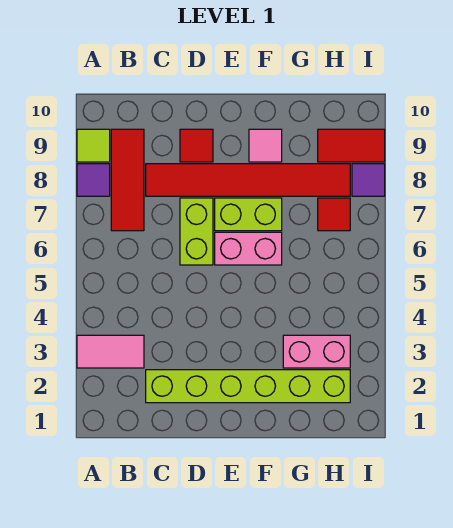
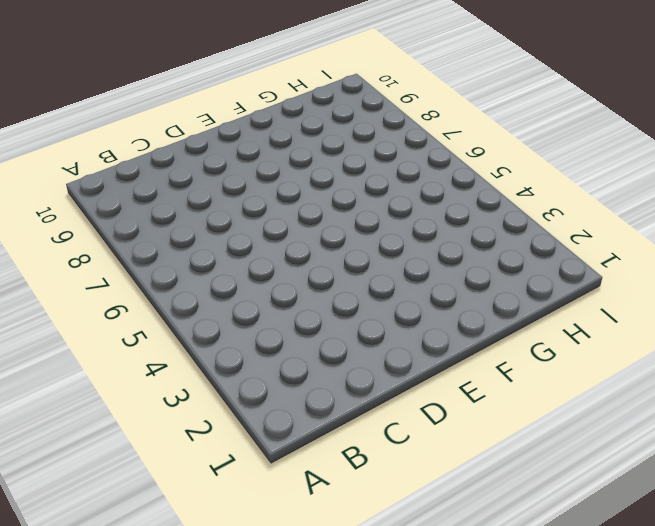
none -> pink tile A3:B3 level 1
none -> purple tile A8 level 1
none -> lime tile A9 level 1

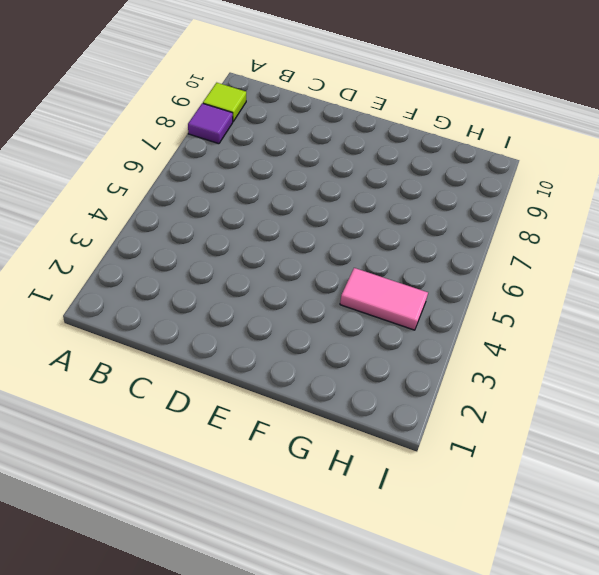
pink tile G4:H4 level 1 -> pink tile A3:B3 level 1
none -> red tile B7:B9 level 1
none -> lime brick C2:H2 level 1
none -> red tile C8:H8 level 1

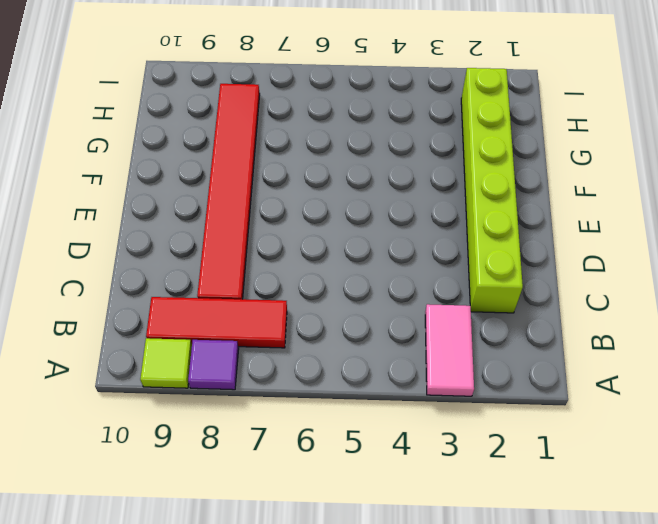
none -> lime brick D6:D7 level 1
none -> red tile D9 level 1
none -> pink brick E6:F6 level 1

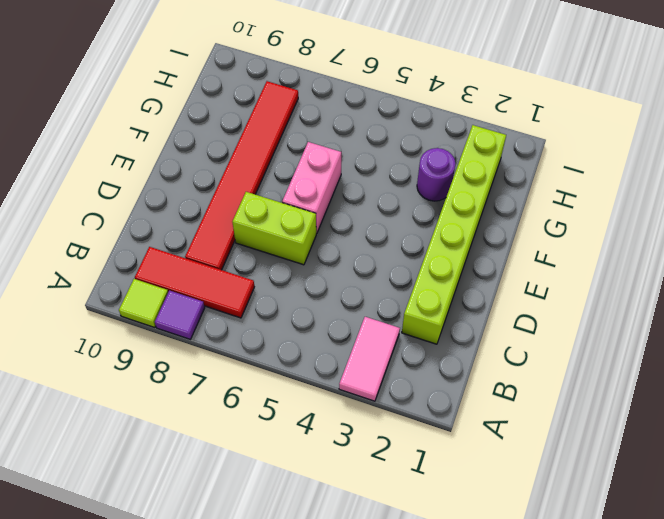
purple round brick G3 level 1 -> pink brick G3:H3 level 1
none -> red tile D9 level 1
none -> lime brick E7:F7 level 1
none -> pink tile F9 level 1

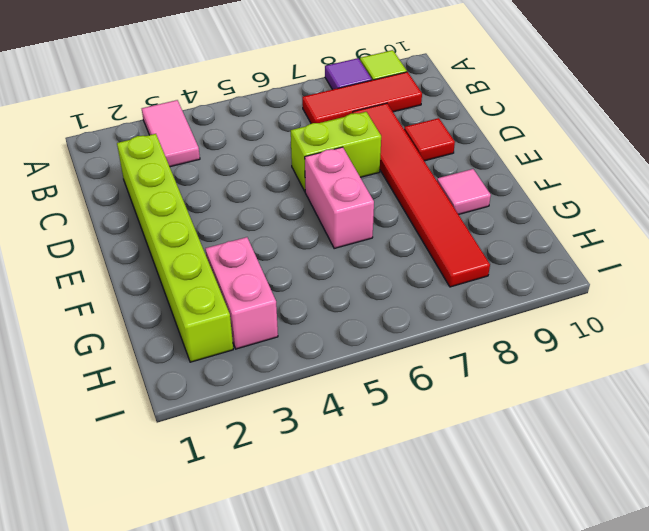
none -> lime brick E7:F7 level 1
none -> red tile H7 level 1
none -> red tile H9:I9 level 1

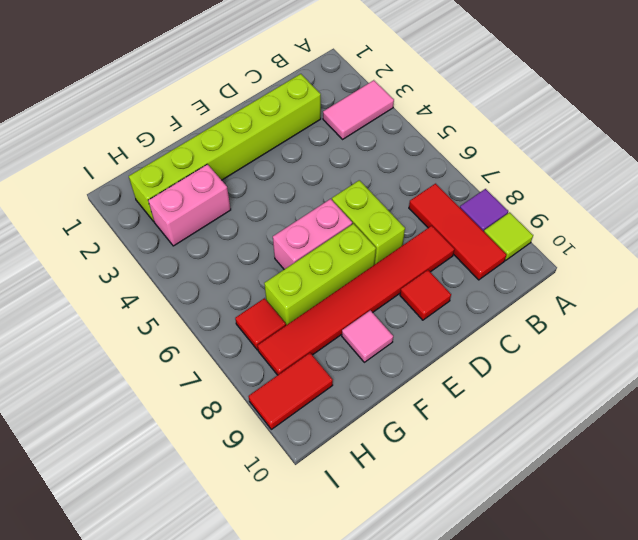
lime brick E7:G7 level 1 -> lime brick E7:F7 level 1
none -> purple tile I8 level 1

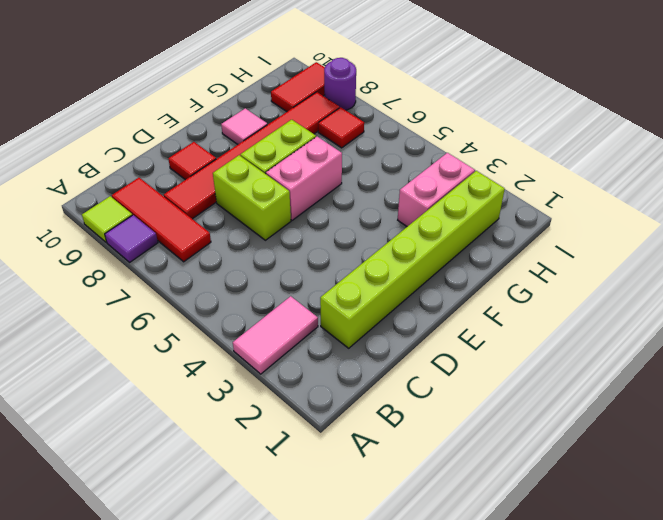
purple round brick I8 level 1 -> purple tile I8 level 1

